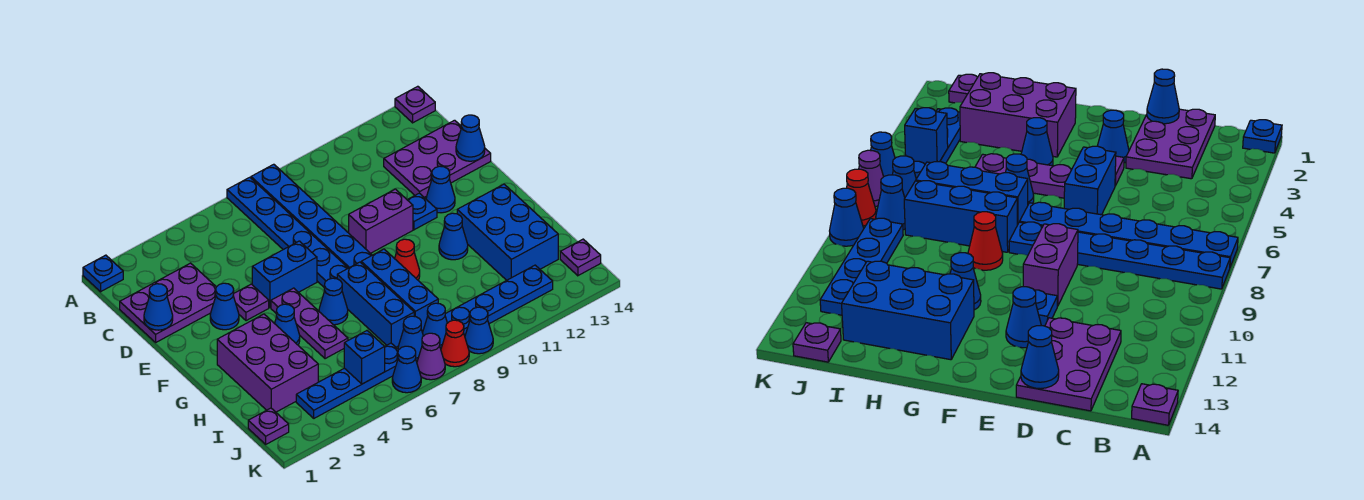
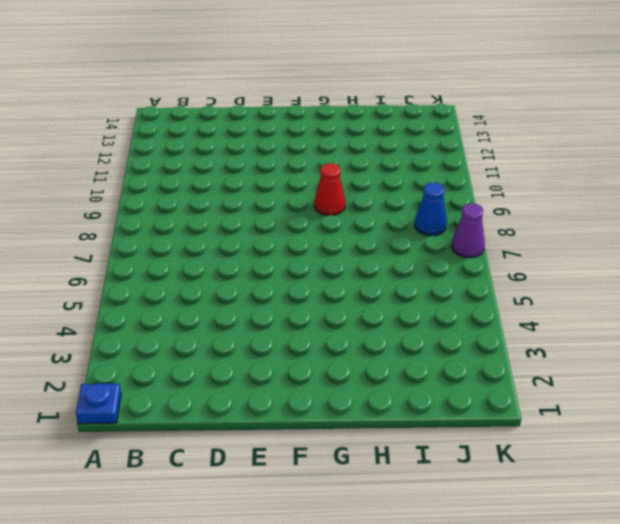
none -> blue plate A7:F7 level 1
none -> blue plate A8:F8 level 1
none -> purple plate A14 level 1
none -> purple plate C1:D3 level 1

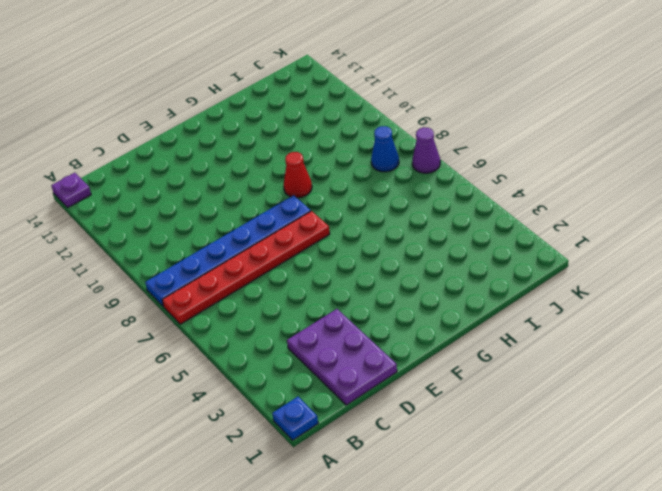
red plate A7:F7 level 1 -> blue plate A7:F7 level 1
none -> purple plate C12:D14 level 1
none -> blue cone E3 level 1
none -> purple plate E4 level 1
none -> blue brick E5:E6 level 1

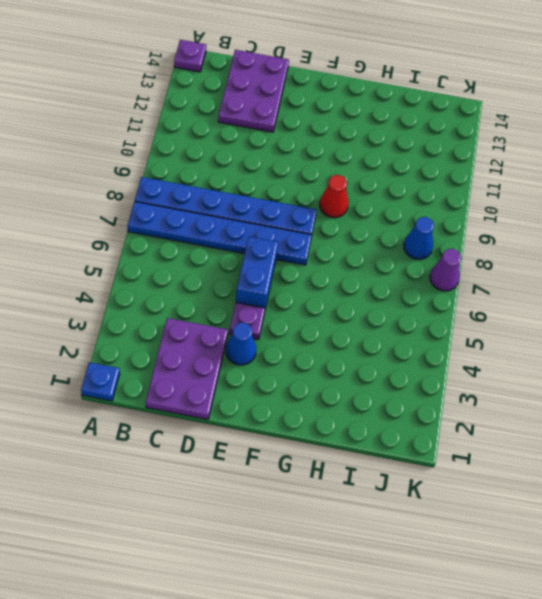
none -> purple brick E9:E10 level 1
none -> blue plate E11 level 1
none -> blue cone E12 level 1
none -> purple plate F5:H5 level 1

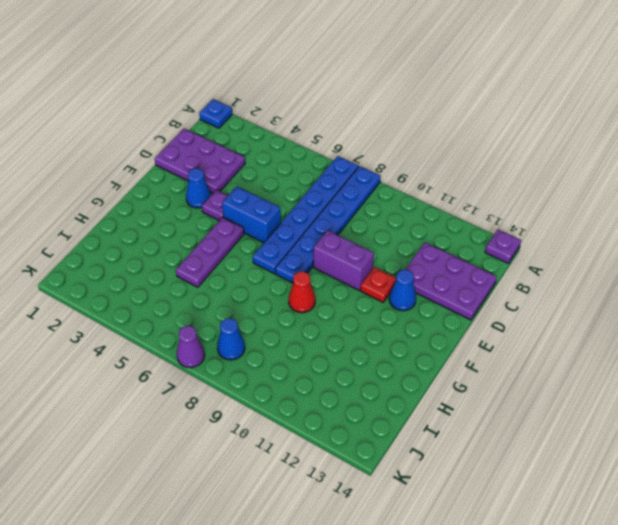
red plate E11 level 1 -> blue plate E11 level 1
none -> purple brick G2:I3 level 1
none -> blue cone G4 level 1
none -> blue cone G6 level 1
none -> blue brick G7:I7 level 1

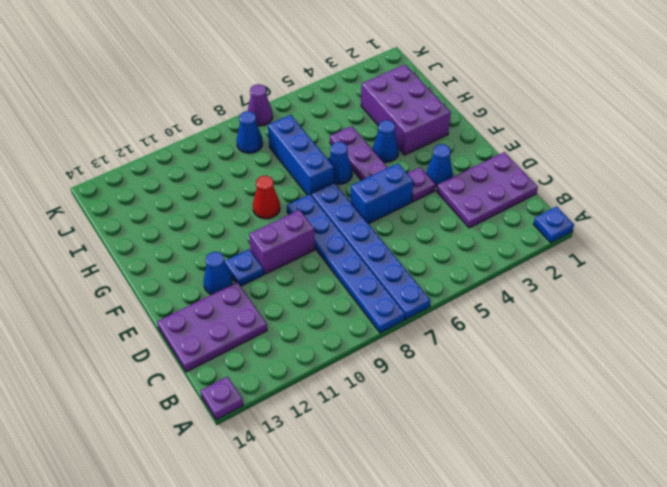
none -> blue brick G8:I8 level 1
none -> blue cone G11 level 1
none -> blue brick G12:I13 level 1
none -> purple plate J1 level 1

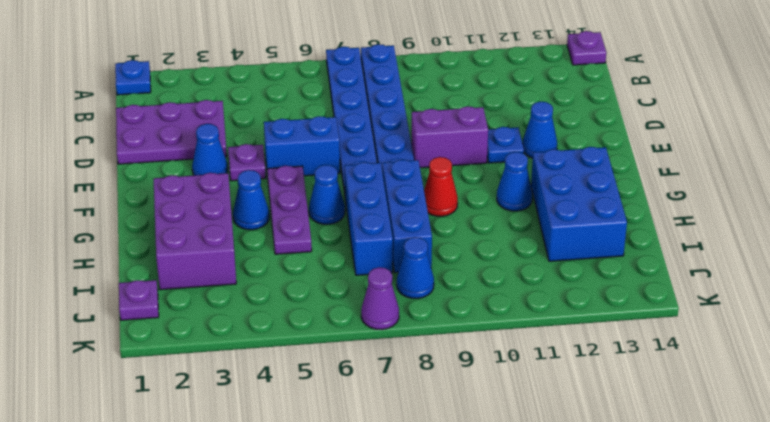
none -> purple plate C12:D14 level 1
none -> blue plate J3:J6 level 1
none -> blue cone J7 level 1
none -> blue plate J9:J12 level 1

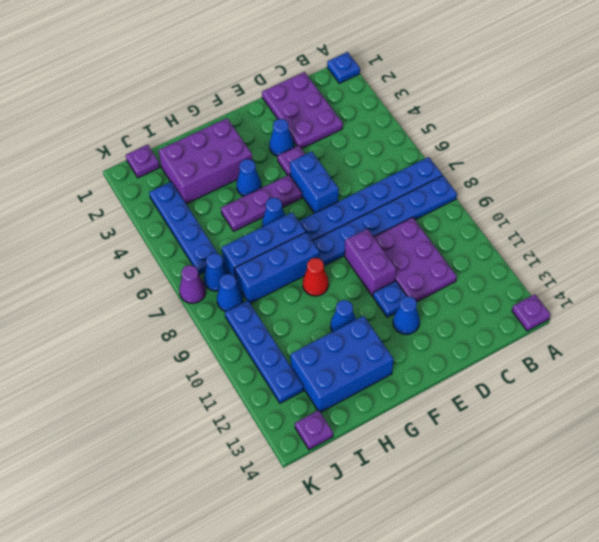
purple plate C9:D11 level 1 -> purple plate C12:D14 level 1
none -> blue cone K6 level 1
none -> red cone K8 level 1
none -> blue cone K9 level 1
none -> blue cone D1 level 2

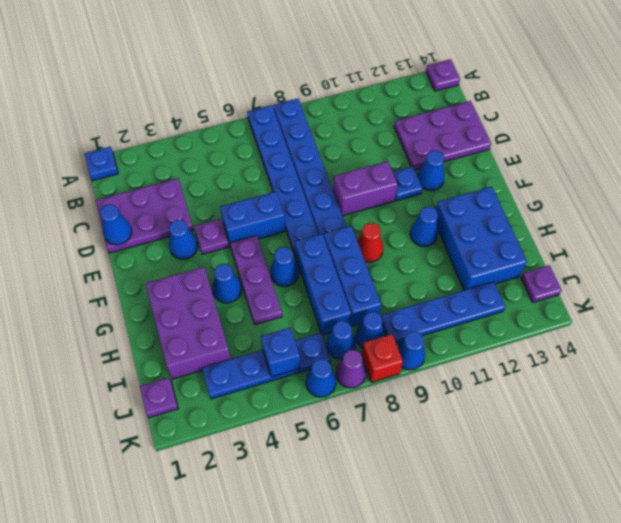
red brick K8 level 1 -> red cone K8 level 1
none -> blue cone D14 level 2

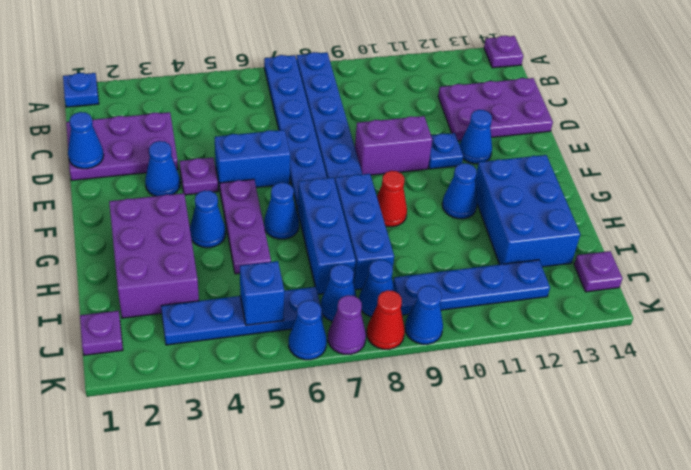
none -> blue cone D14 level 2

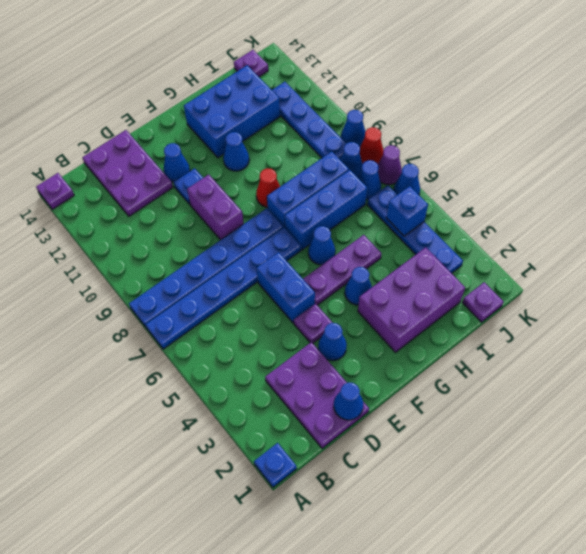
none -> blue cone D14 level 2

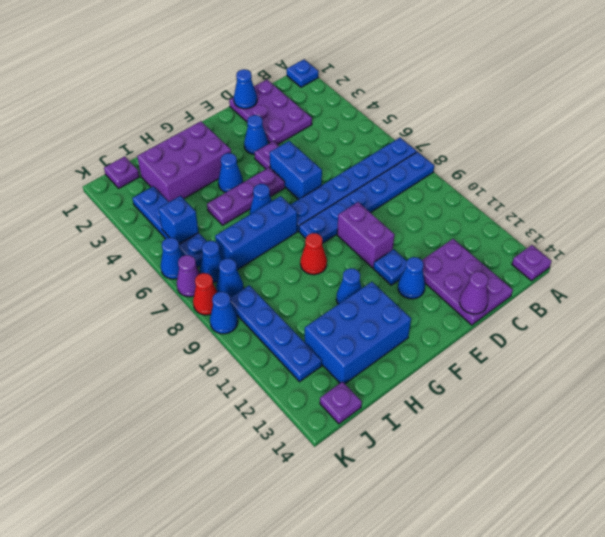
purple cone D14 level 2 -> blue cone D14 level 2
none -> blue brick G8:I8 level 1

